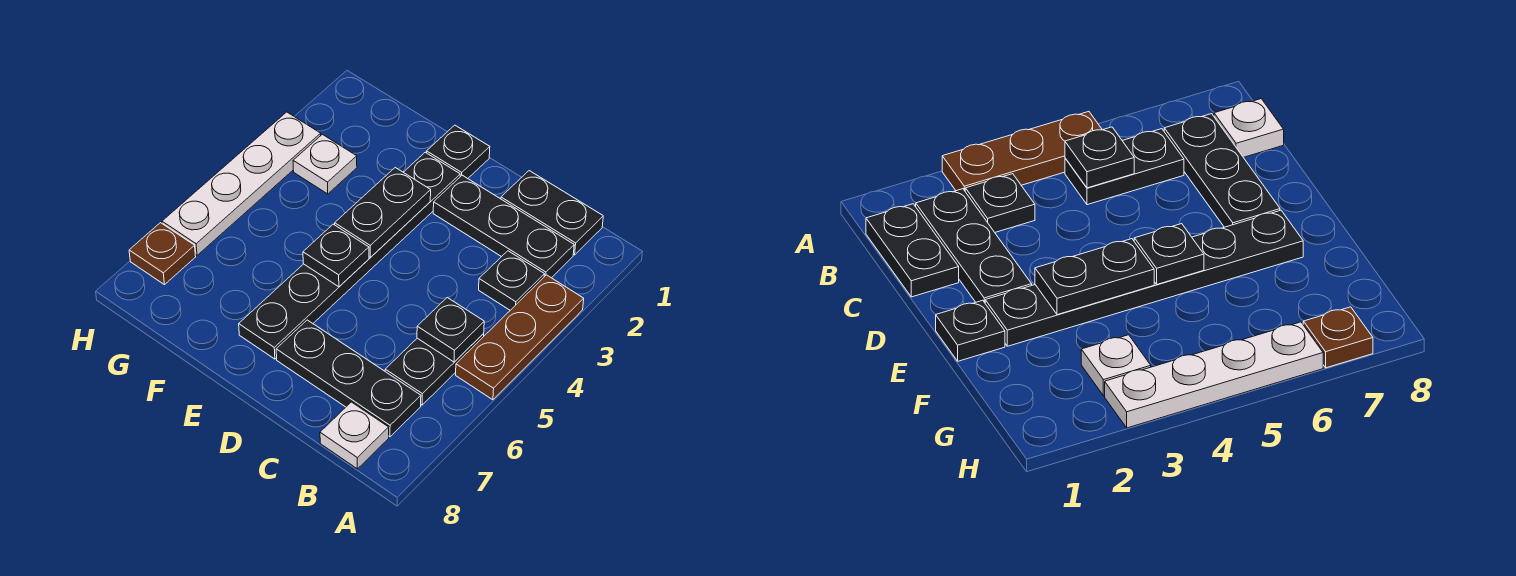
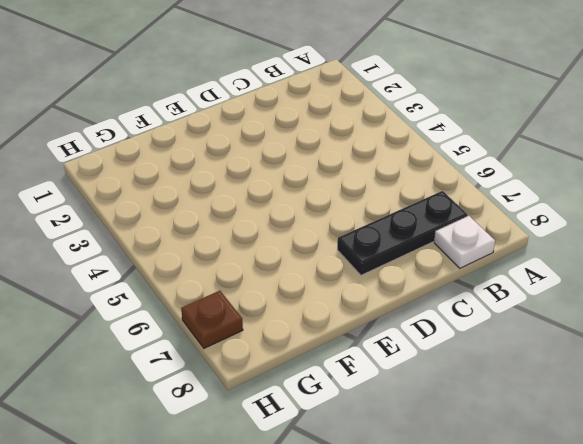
none -> brown plate A3:A5 level 1
none -> black plate B1:C1 level 1
none -> black plate B2:D2 level 1

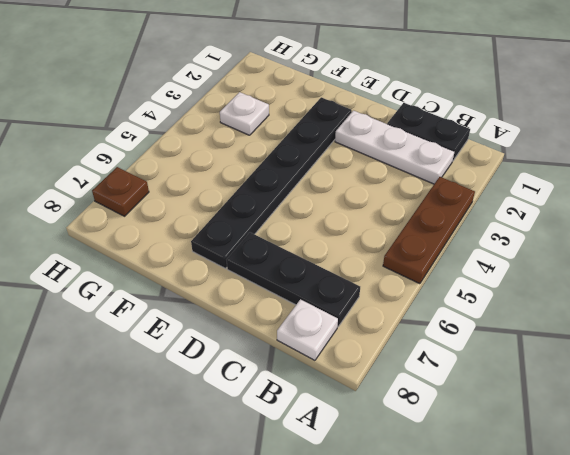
white plate B2:D2 level 1 -> black plate B2:D2 level 1
none -> black plate B3 level 1
none -> black plate B5:B6 level 1
none -> black plate E1 level 1

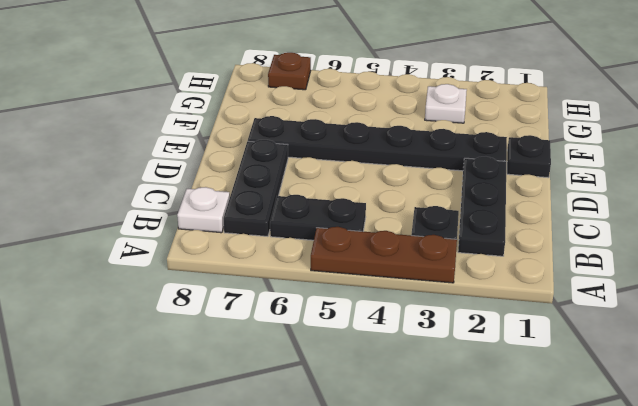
none -> black plate B1:C1 level 1
none -> white plate H3:H6 level 1
none -> black plate B5 level 2

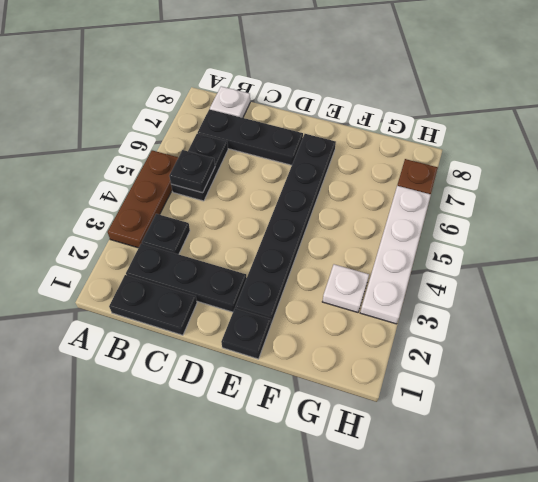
none -> black plate E3:E4 level 2
none -> black plate E5 level 2

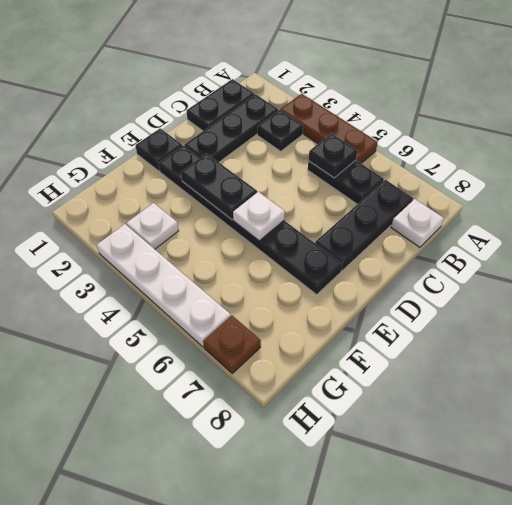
white plate E5 level 2 -> black plate E5 level 2

